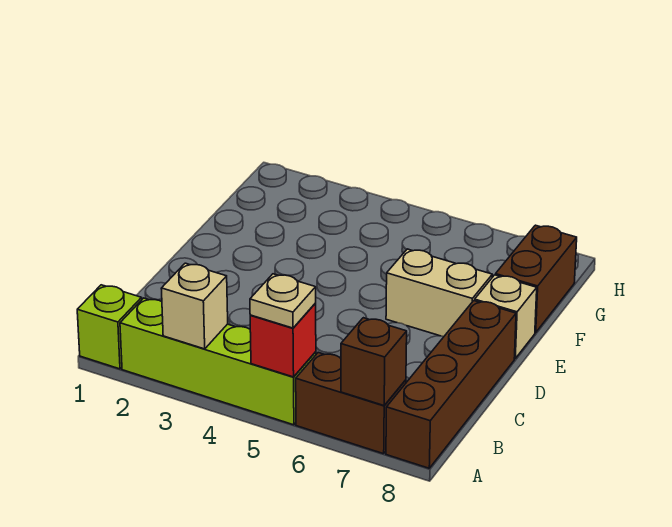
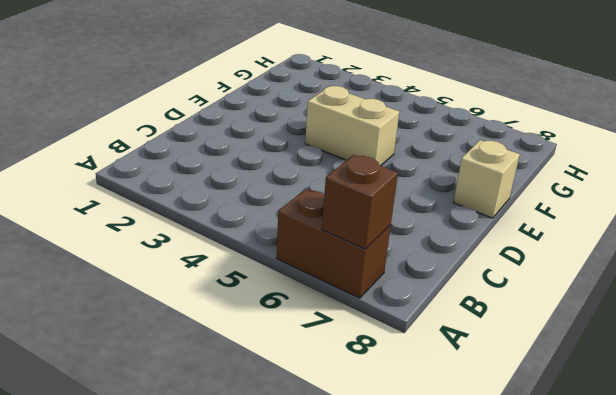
tan brick E4:E5 level 1 -> tan brick E6:E7 level 1
none -> lime brick A1 level 1
none -> lime brick A2:A5 level 1

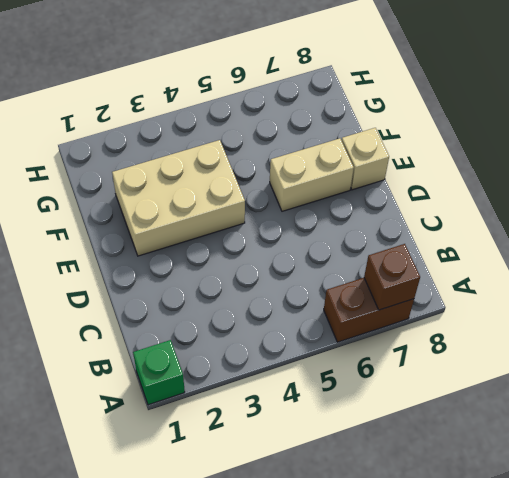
green brick A1 level 1 -> lime brick A1 level 1
tan brick E2:F4 level 1 -> none
none -> lime brick A2:A5 level 1
none -> brown brick A8:D8 level 1

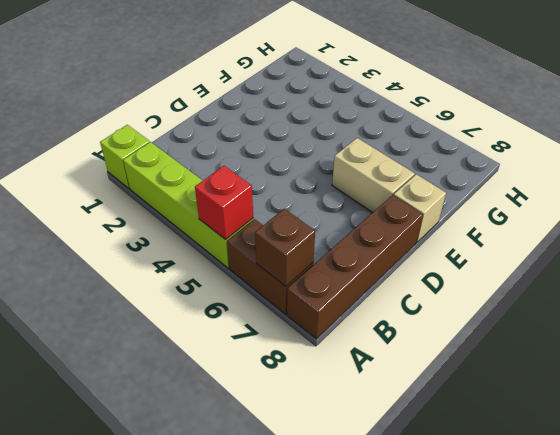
none -> brown brick F8:G8 level 1
none -> tan brick A3 level 2

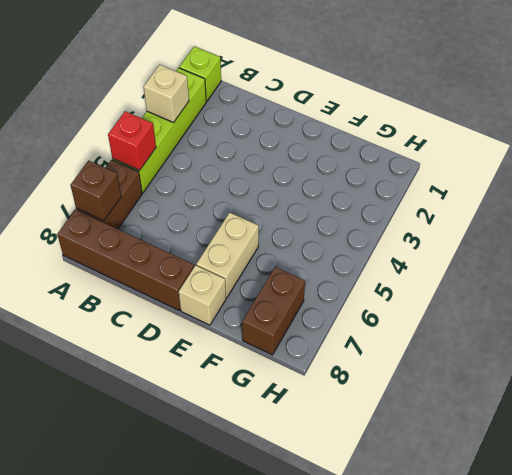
brown brick G7:G8 level 1 -> brown brick F8:G8 level 1
none -> tan plate A5 level 3

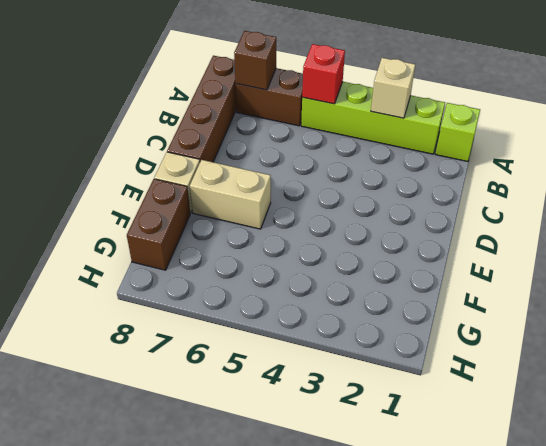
none -> tan plate A5 level 3

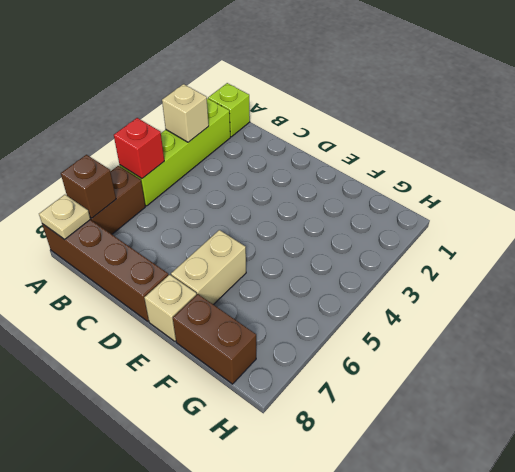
tan plate A8 level 2 -> tan plate A5 level 3

